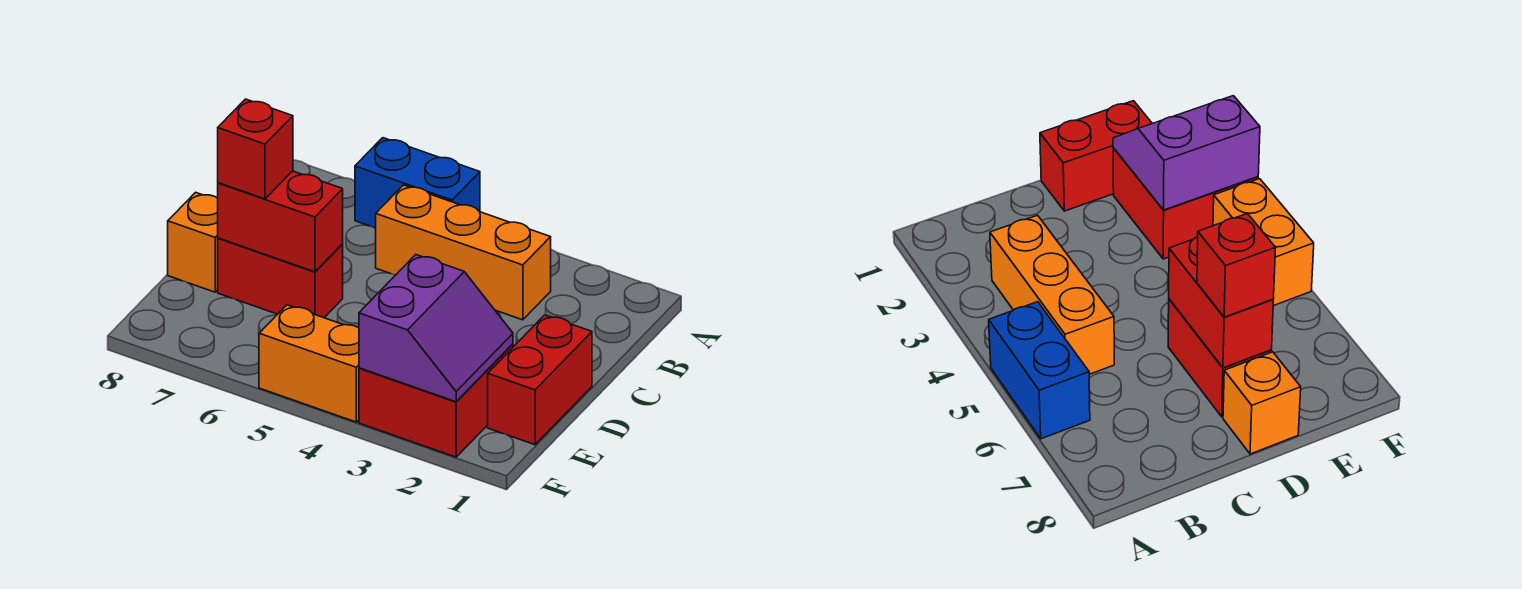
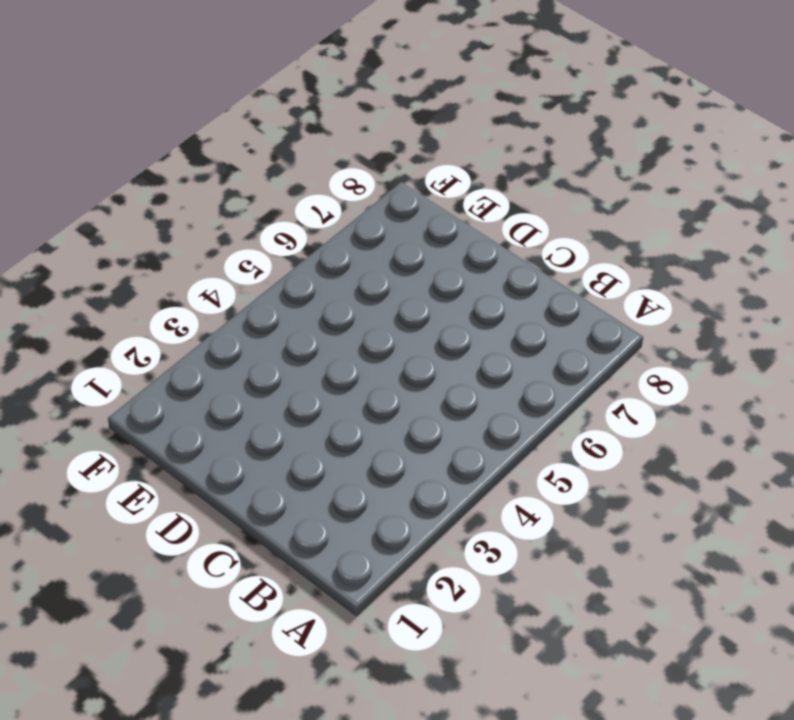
none -> blue brick A5:A6 level 1
none -> orange brick B3:B5 level 1

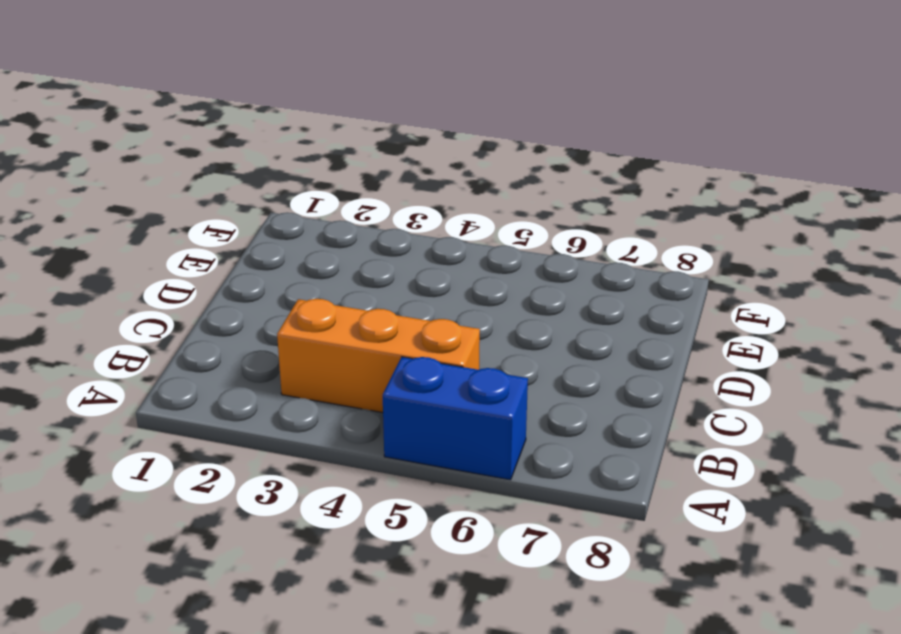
none -> red brick D1:E1 level 1
none -> red brick D6:D7 level 1

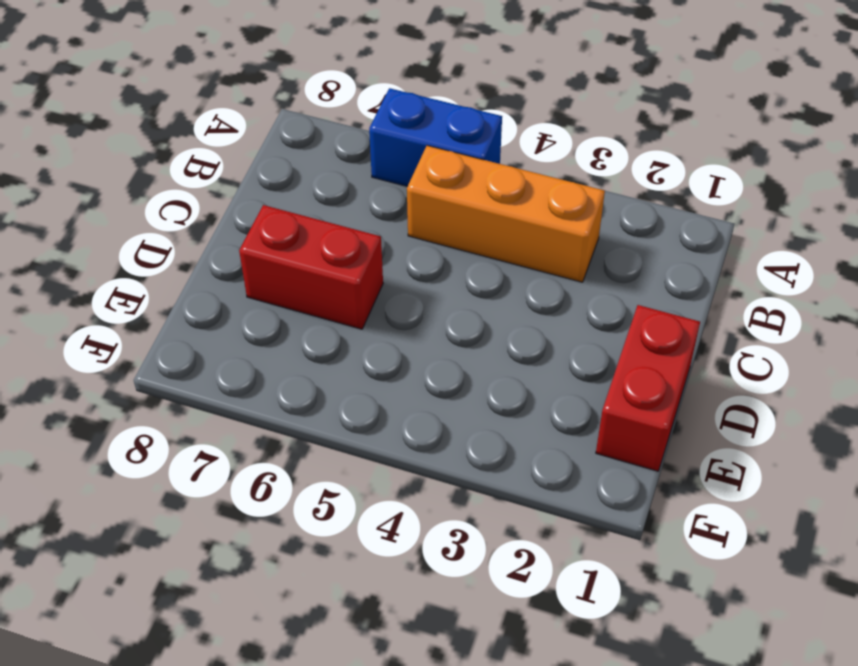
none -> orange brick D8 level 1
none -> red brick E2:F3 level 1

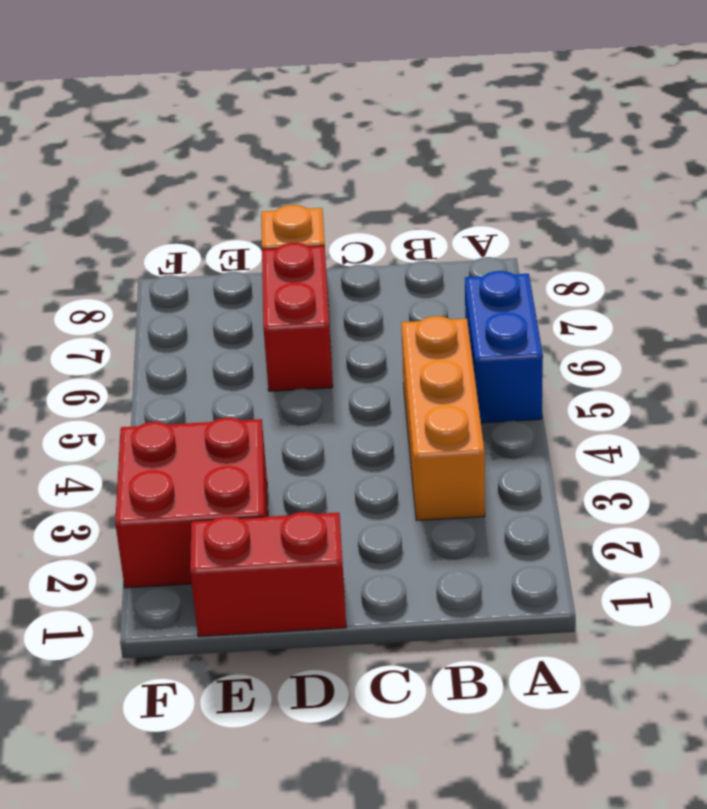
none -> orange brick F4:F5 level 1
none -> red brick D6:D7 level 2

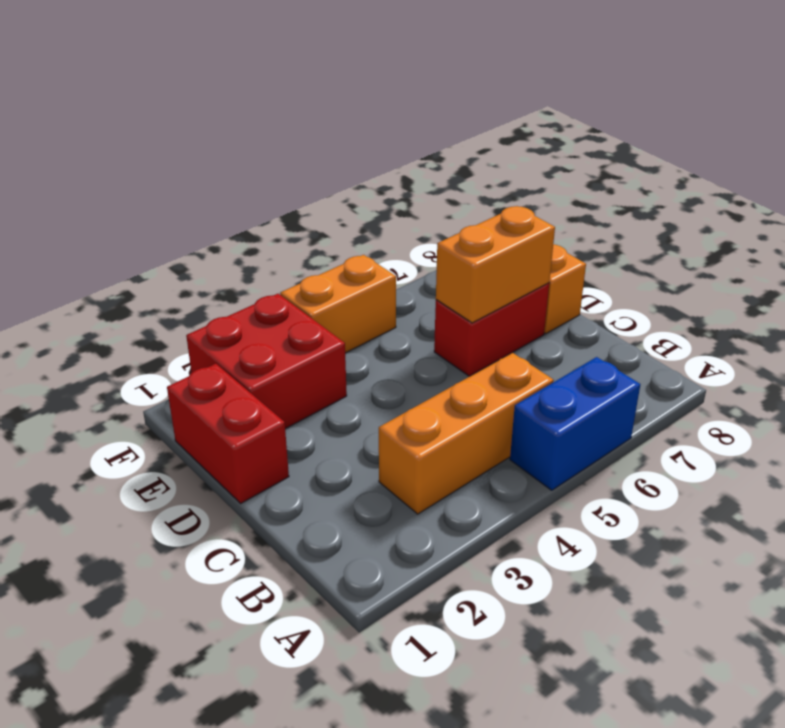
orange brick D6:D7 level 2 -> red brick D6:D7 level 2
none -> purple slope E2:F3 level 2 top 3
none -> red brick D7 level 3

